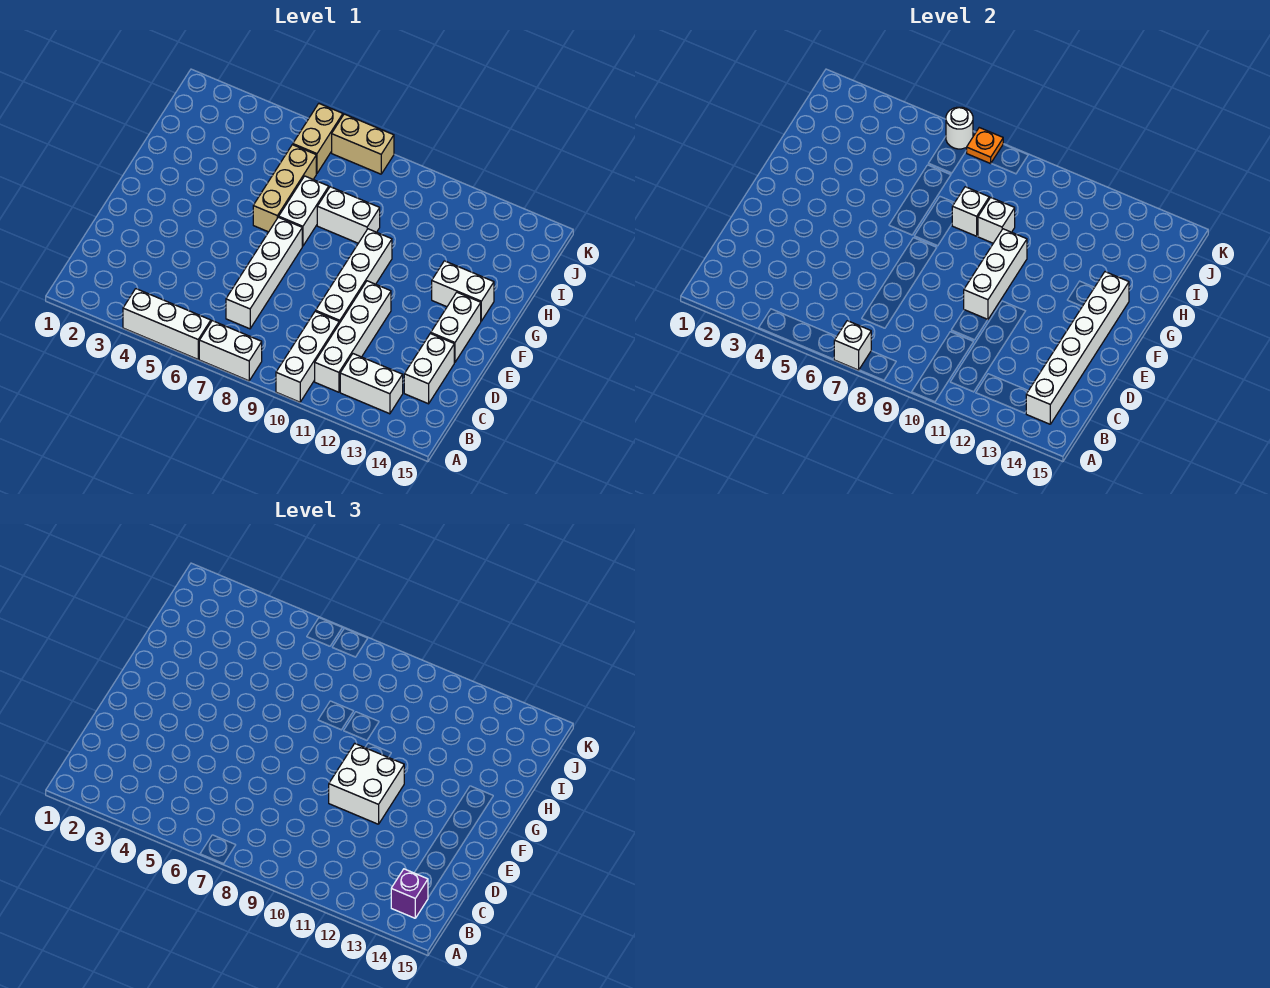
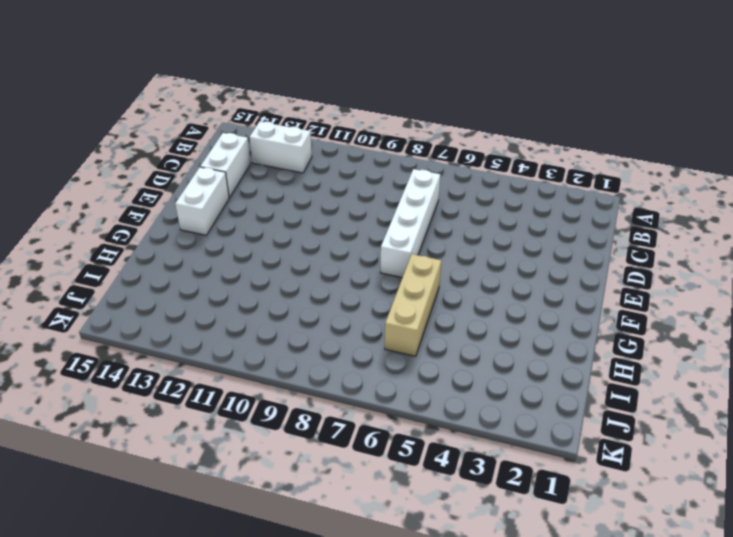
none -> white brick A4:A6 level 1
none -> white brick A7:A8 level 1
none -> white brick A10:C10 level 1

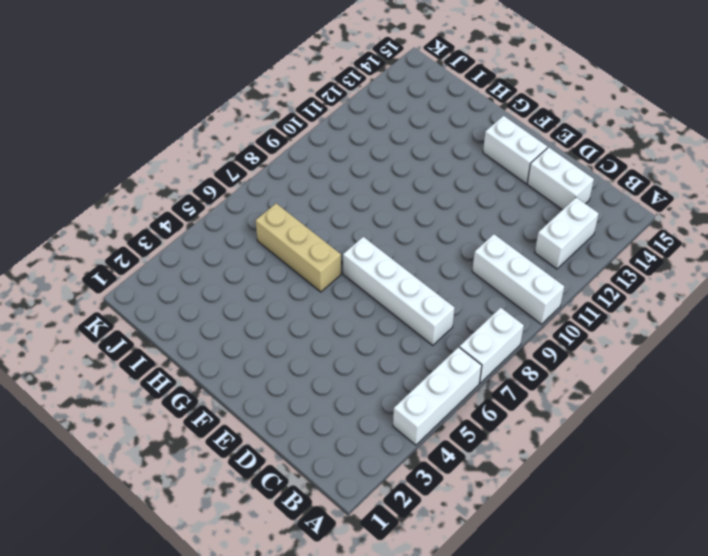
none -> white brick B11:E11 level 1
none -> white brick D10:G10 level 1
none -> white brick G7:H7 level 1

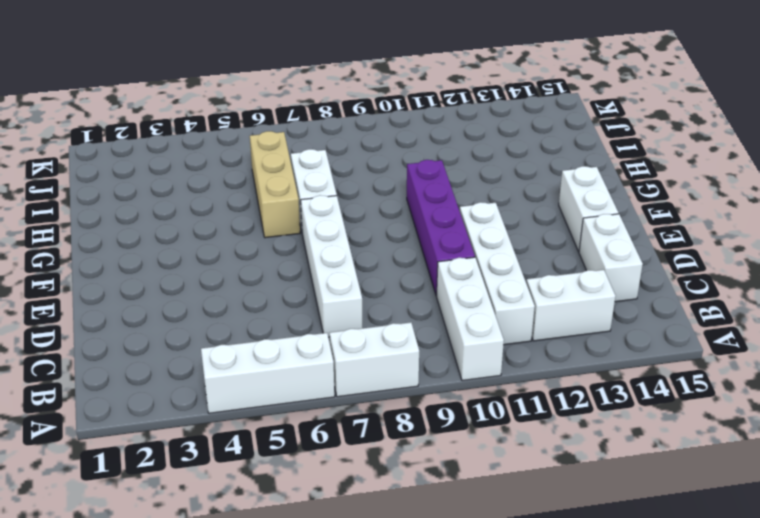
purple brick D10:G10 level 1 -> white brick D10:G10 level 1
none -> white brick G13:G14 level 1
none -> white brick H8:H9 level 1
none -> tan brick J6:K6 level 1

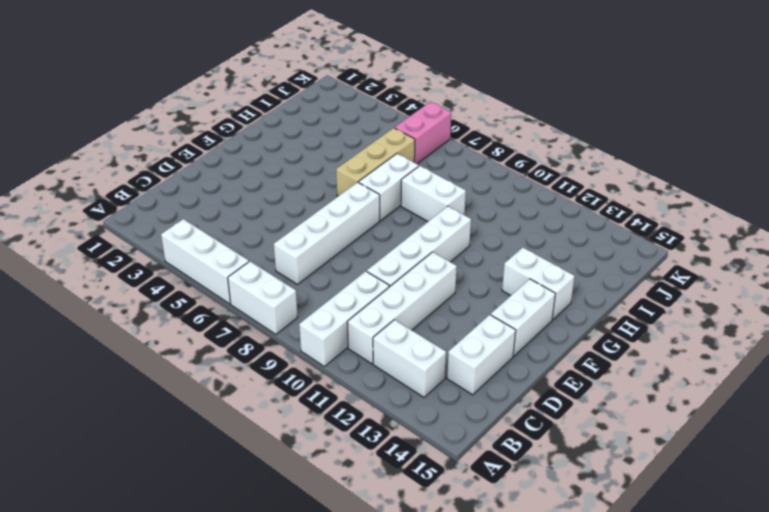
pink brick J6:K6 level 1 -> tan brick J6:K6 level 1
none -> tan brick K7:K8 level 1
none -> white brick A7 level 2
none -> white brick B14:G14 level 2

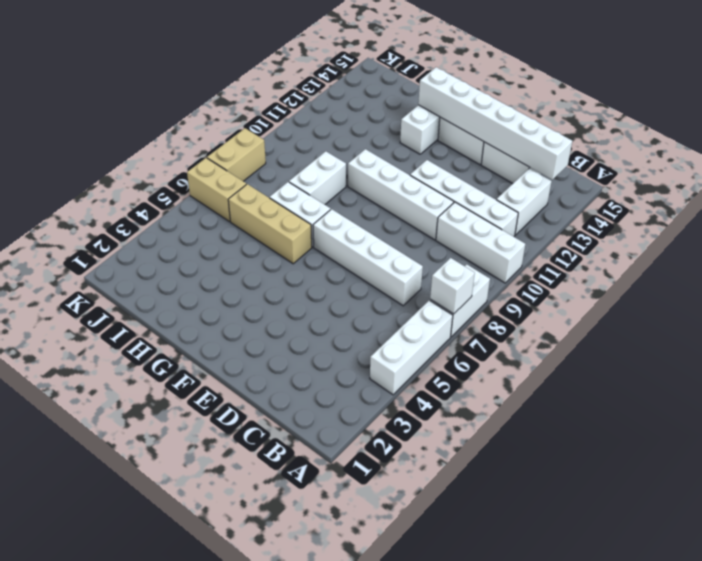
none -> white brick E10:G10 level 2
none -> white brick H8 level 2
none -> white brick H9 level 2

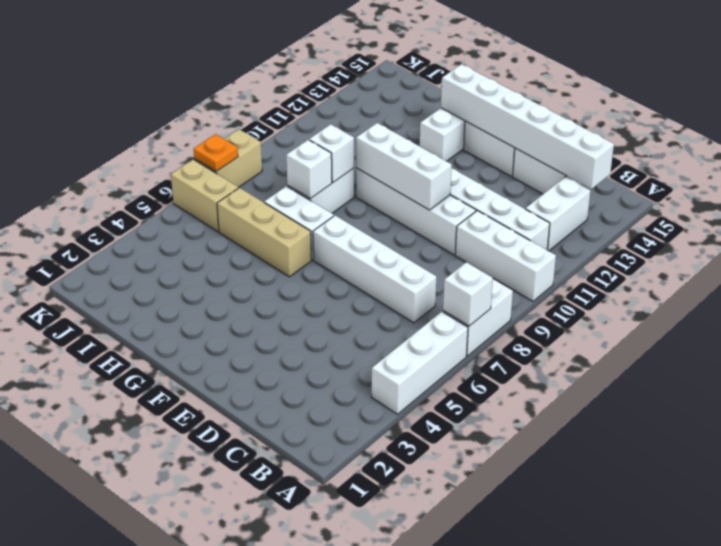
none -> white round brick K6 level 2
none -> purple brick B14 level 3
none -> white brick E10:F11 level 3

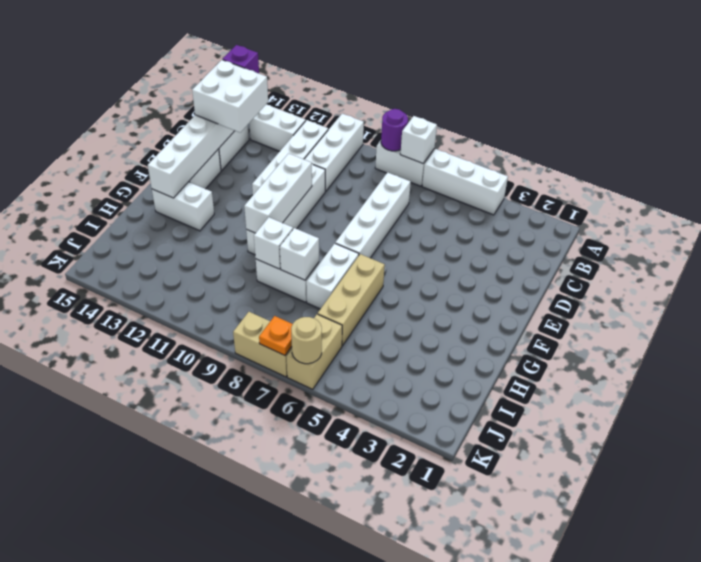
purple round brick A8 level 2 -> none
white brick C13:D14 level 3 -> white brick E10:F11 level 3
tan round brick K6 level 2 -> white round brick K6 level 2

